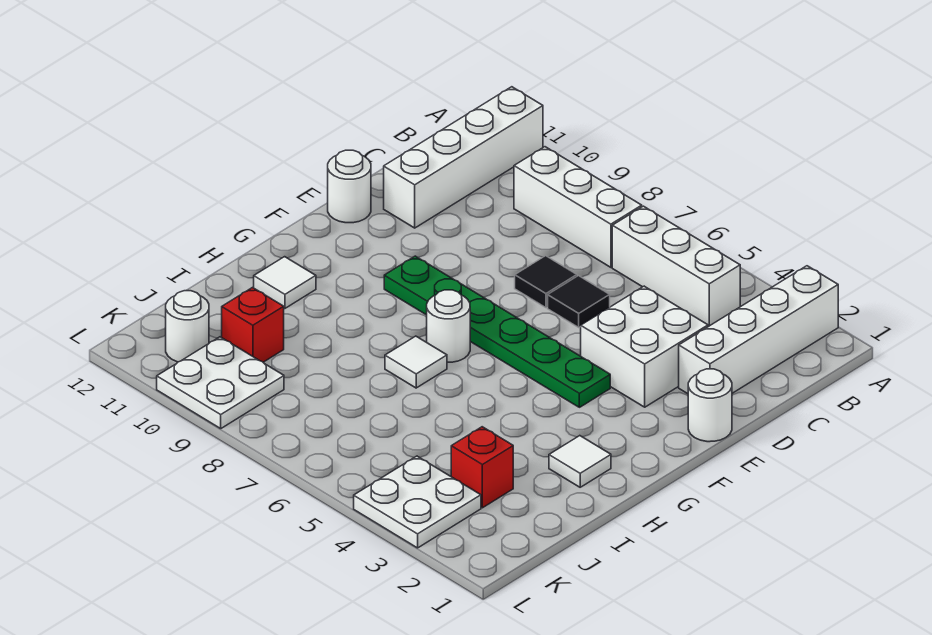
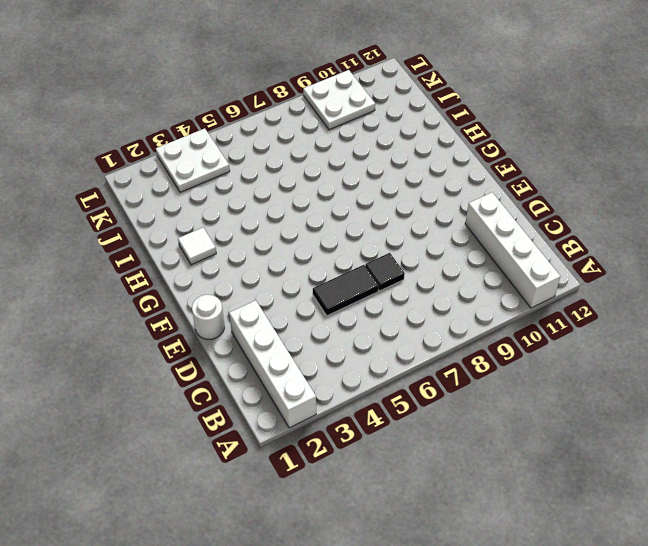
black tile D5:D6 level 1 -> black tile D6 level 1
none -> white brick B4:B6 level 1
none -> white brick B7:B9 level 1
none -> white brick D3:E4 level 1

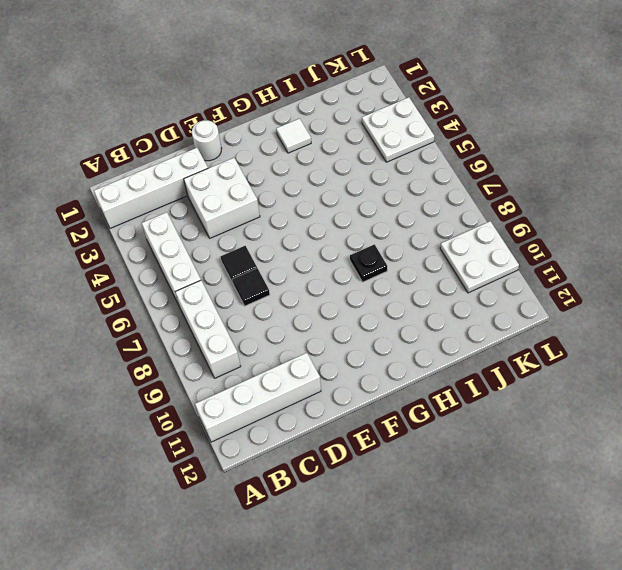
black plate H8 level 1 -> none
none -> white round brick E12 level 1
none -> green plate F4:F9 level 1
none -> white round brick G7 level 1

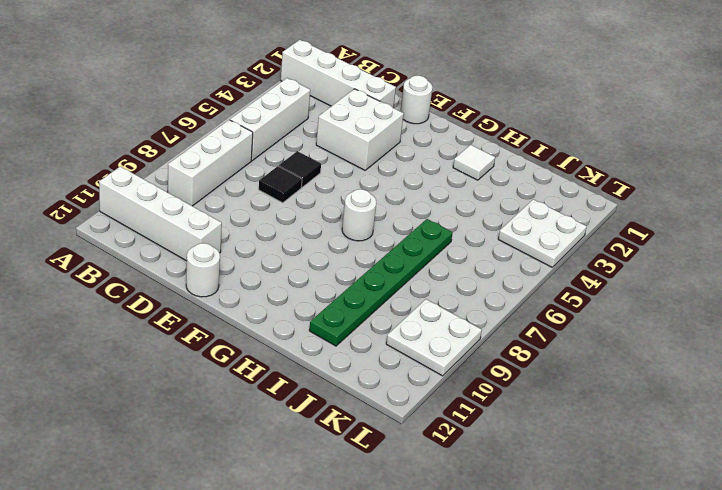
green plate I6:I11 level 1 -> green plate F4:F9 level 1
none -> white tile H7 level 1
none -> white tile H11 level 1
none -> red brick J3 level 1

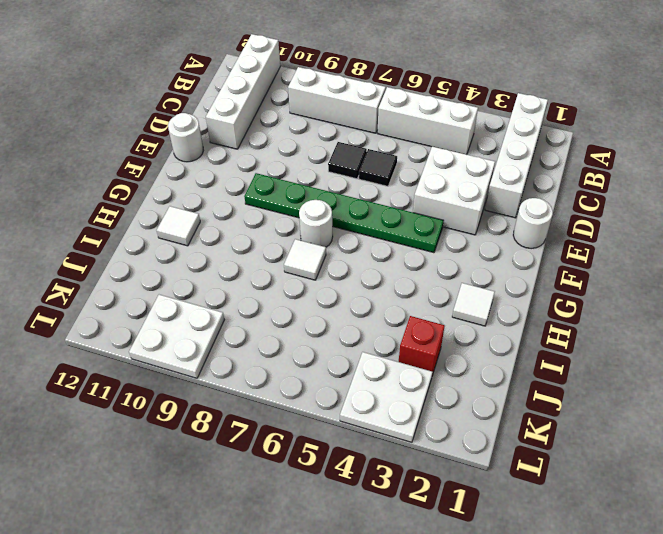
none -> red brick J10 level 1
none -> white round brick K11 level 1

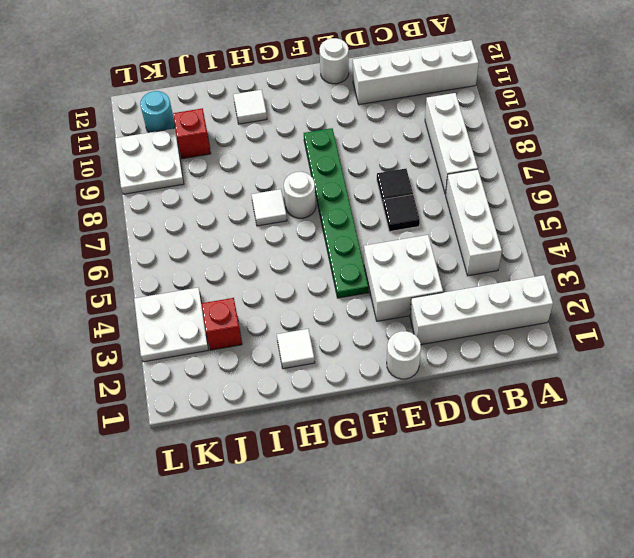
cyan round brick K11 level 1 -> white round brick K11 level 1

